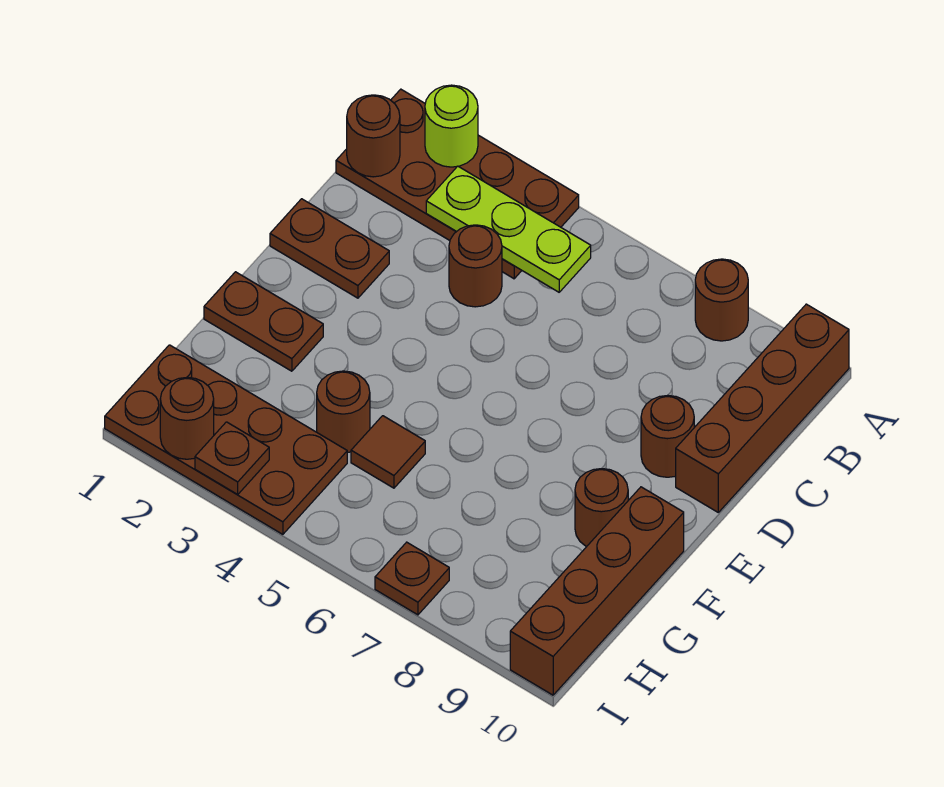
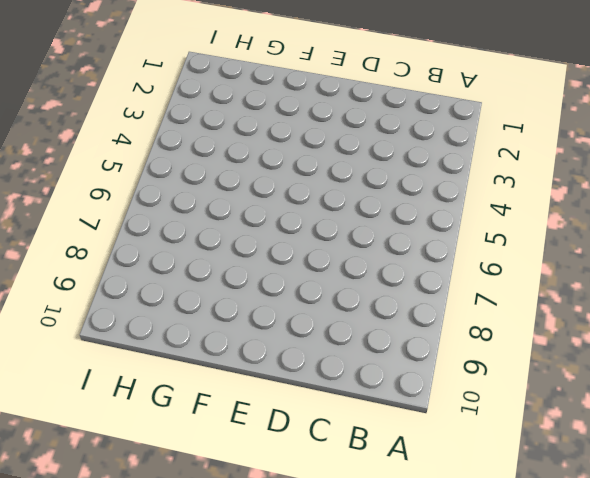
none -> brown plate A1:B4 level 1
none -> brown round brick A8 level 1
none -> brown brick A10:D10 level 1

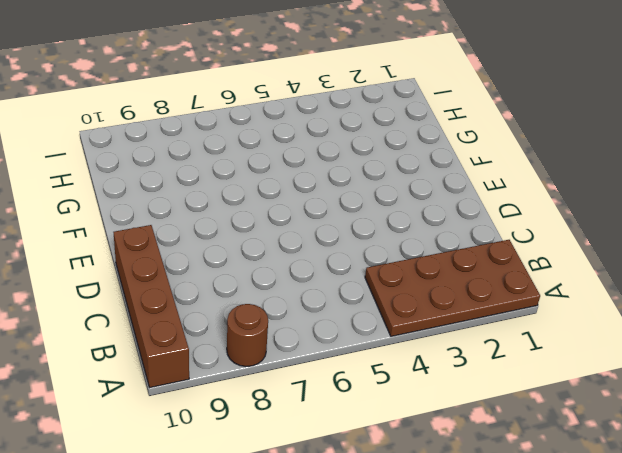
none -> brown round brick C4 level 1
none -> brown plate D1:D2 level 1
none -> brown round brick D9 level 1

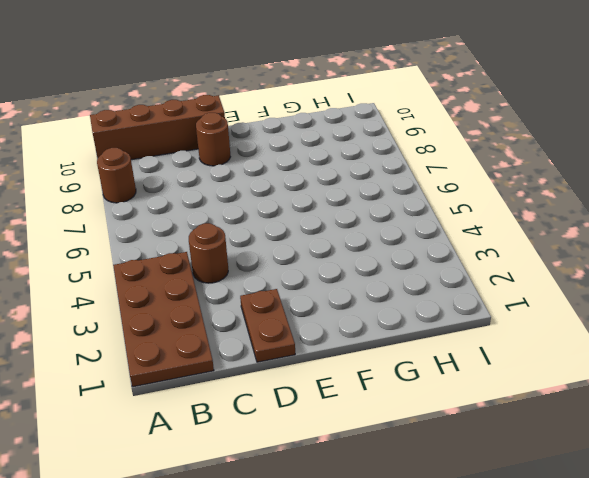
none -> brown plate F1:F2 level 1
none -> brown round brick F9 level 1
none -> brown brick F10:I10 level 1

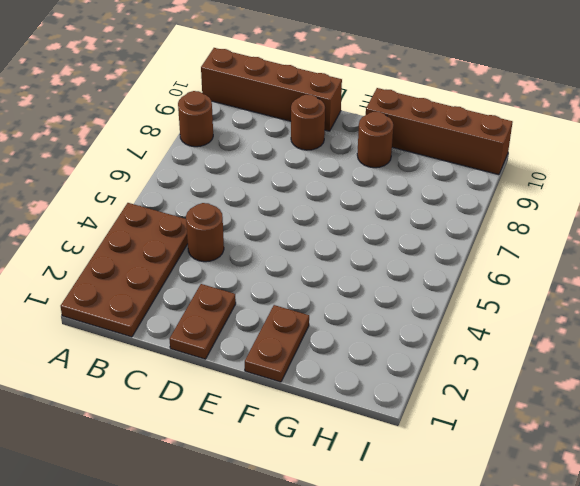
none -> brown round brick G4 level 1
none -> brown tile G5 level 1
none -> brown plate H1:I4 level 1

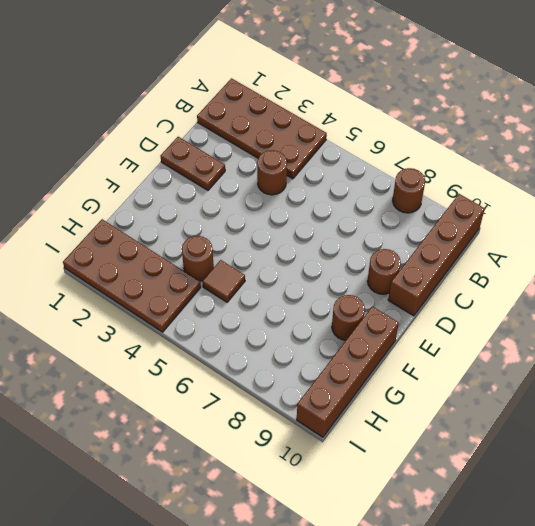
none -> brown plate F1:F2 level 1
none -> brown plate I7 level 1
none -> lime round brick A2 level 2

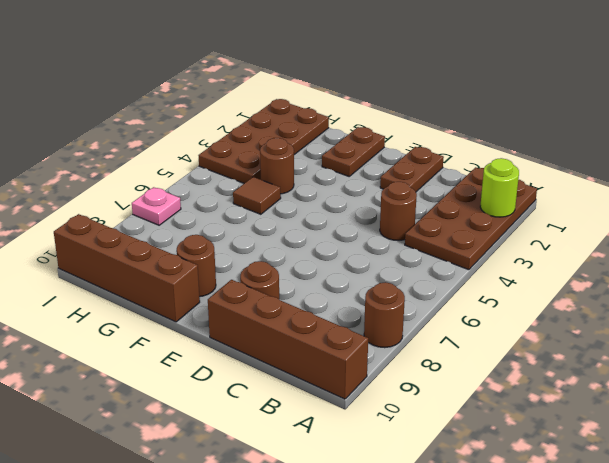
pink plate I7 level 1 -> brown plate I7 level 1
none -> brown round brick B1 level 2
none -> lime plate B3:B5 level 2
none -> brown round brick I2 level 2

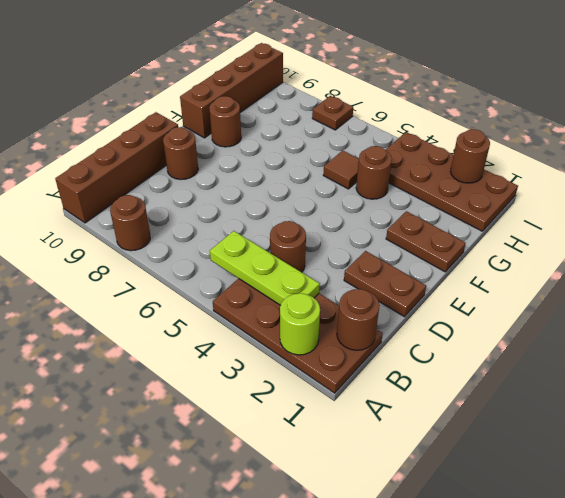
none -> brown plate I3 level 2

